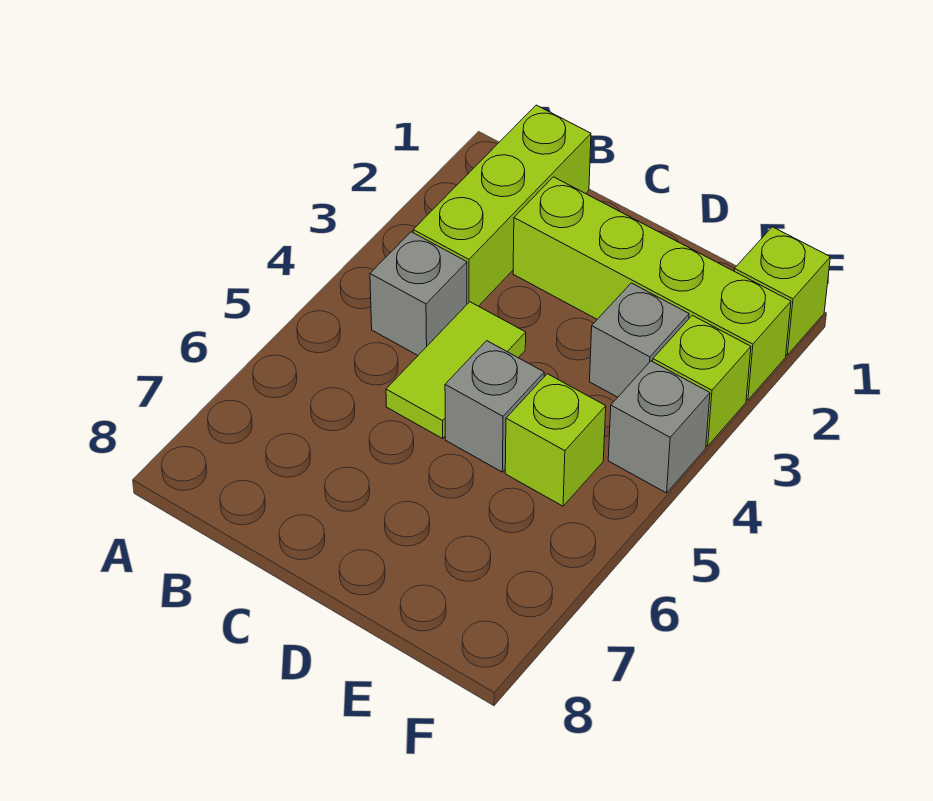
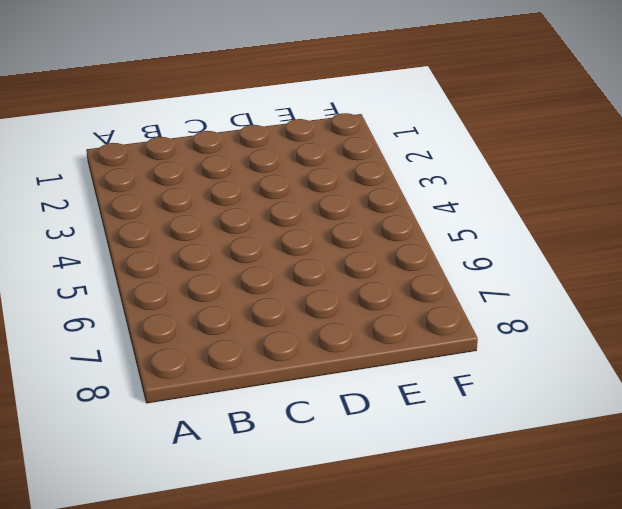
none -> lime brick B1:B3 level 1
none -> grey brick B4 level 1

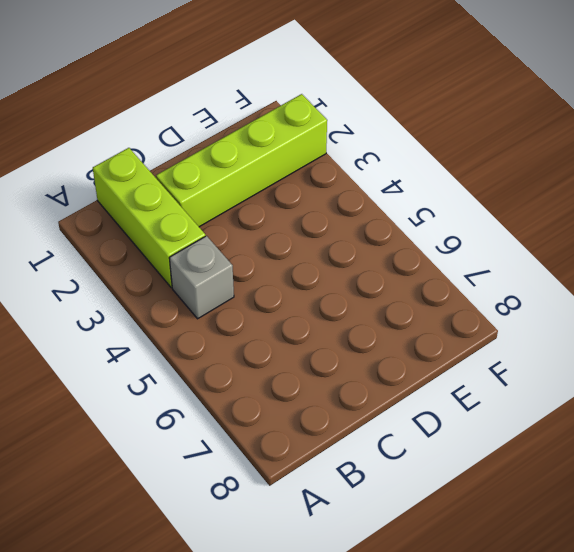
none -> lime tile C4:C5 level 1
none -> grey brick D5 level 1

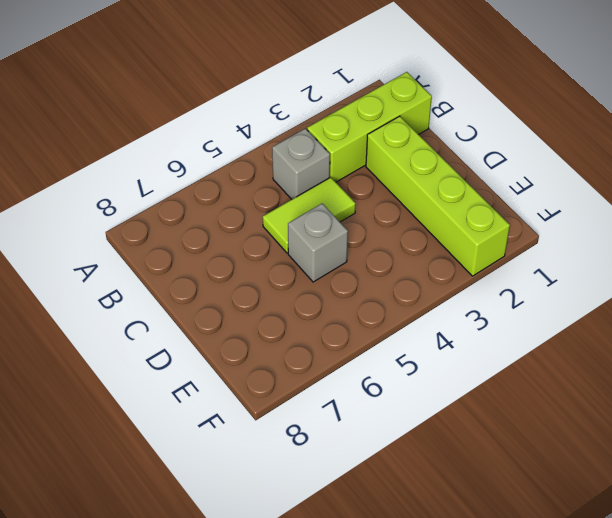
none -> grey brick E3 level 1
none -> lime brick E5 level 1

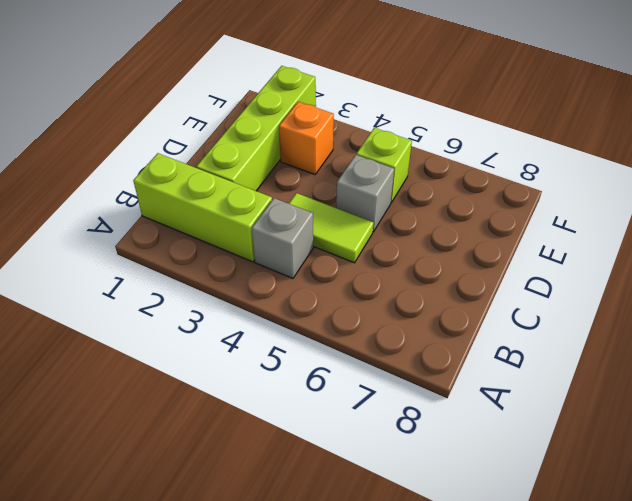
orange brick E3 level 1 -> grey brick E3 level 1
none -> lime brick F1 level 1
none -> lime brick F3 level 1

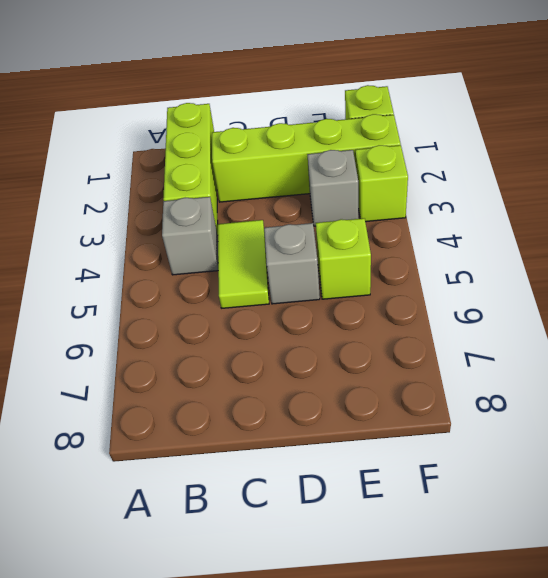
none -> grey brick F4 level 1

